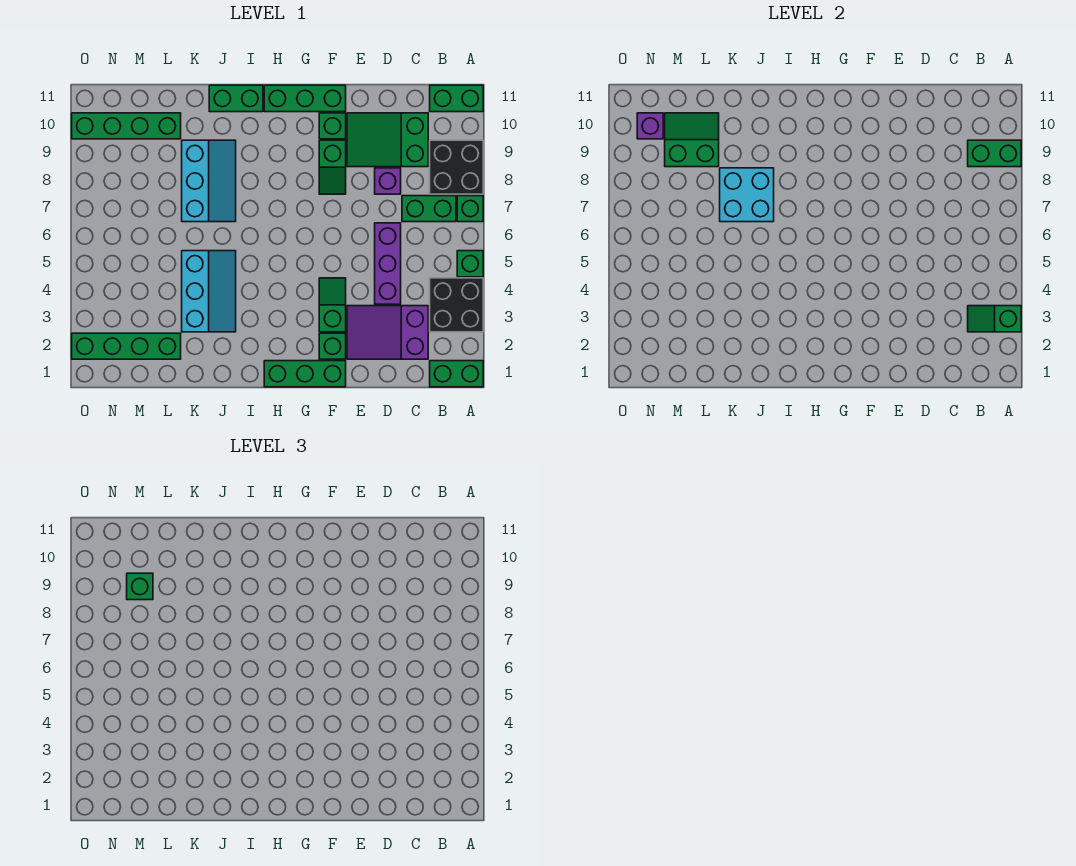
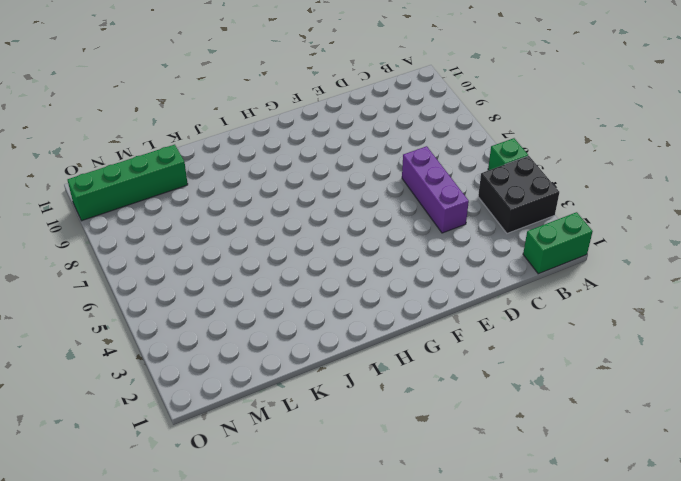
none -> green brick A7 level 1
none -> black brick A8:B9 level 1
none -> green brick A11:B11 level 1

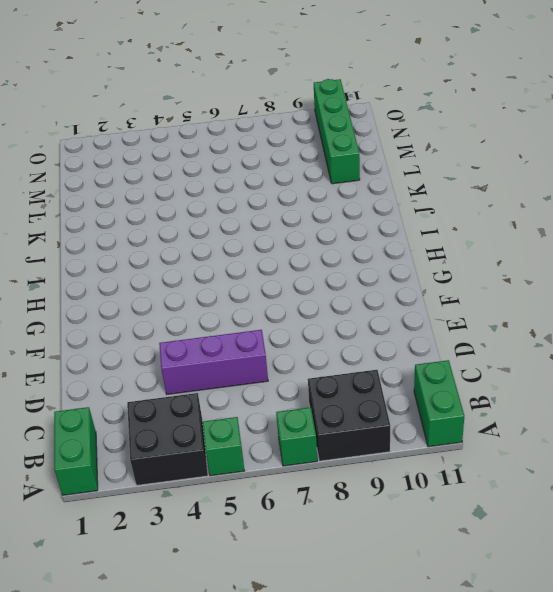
none -> green brick B7:C7 level 1
none -> purple slope C2:E3 level 1 top C
none -> green slope C9:E10 level 1 top C

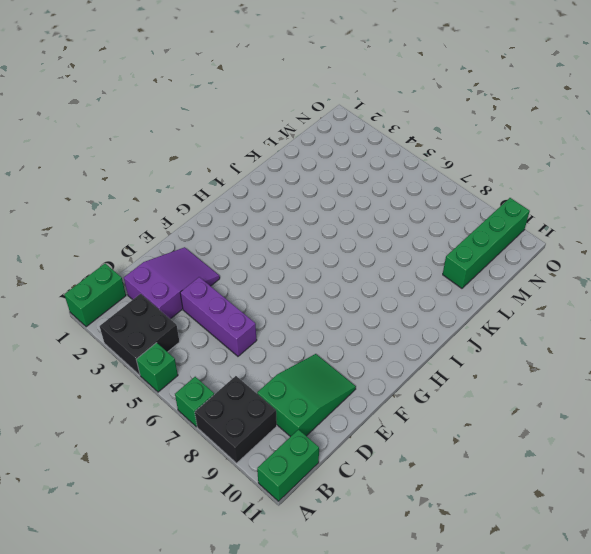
none -> green brick B7:C7 level 1
none -> purple brick D8 level 1
none -> green brick F1:H1 level 1

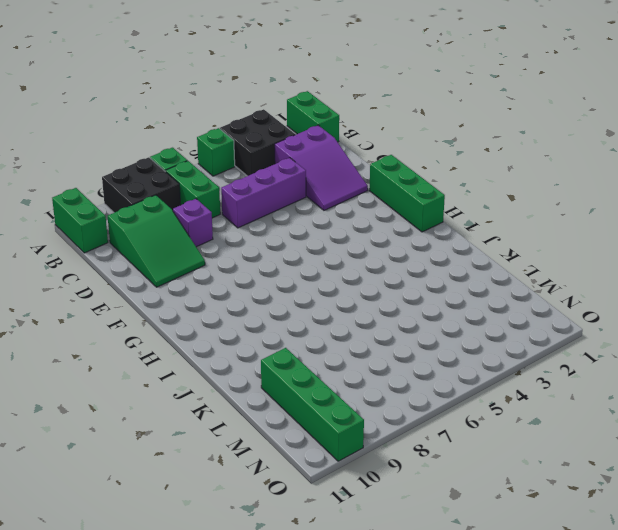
none -> green brick F2 level 1
none -> green slope F3:F4 level 1 top 3
none -> green slope F8:F9 level 1 top 9

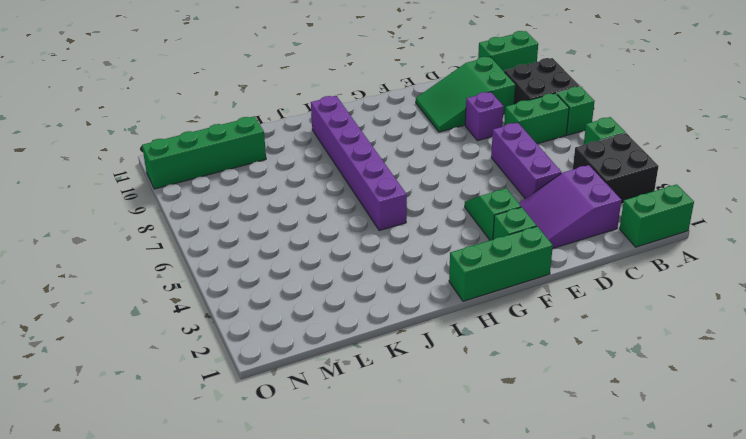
purple brick I5:I10 level 1 -> none
none -> green slope F8:F9 level 1 top 9
none -> green brick F10 level 1
none -> green brick F11:H11 level 1

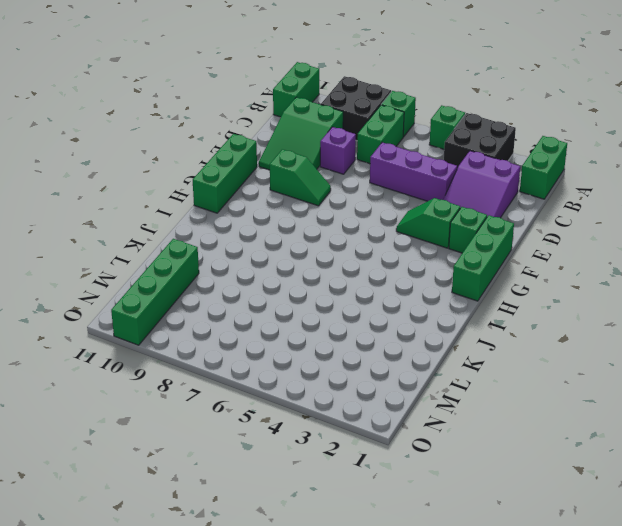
none -> green brick F10 level 1
none -> green brick I11:J11 level 1
none -> cyan slope J3:K5 level 1 top K

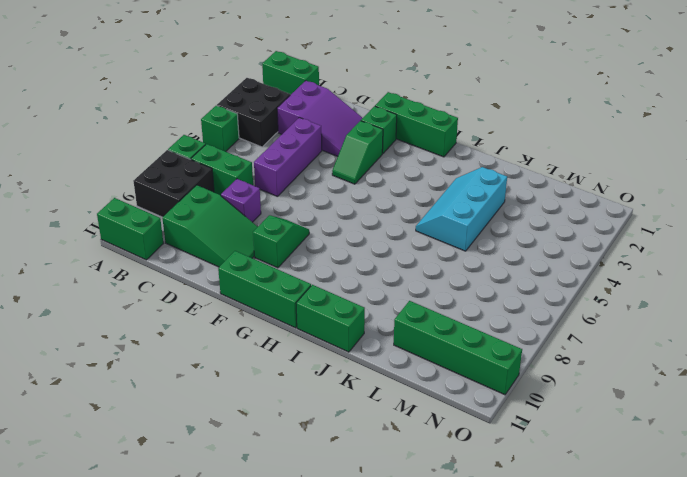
none -> green brick F10 level 1
none -> cyan slope J7:K9 level 1 top K
none -> green brick L2:O2 level 1

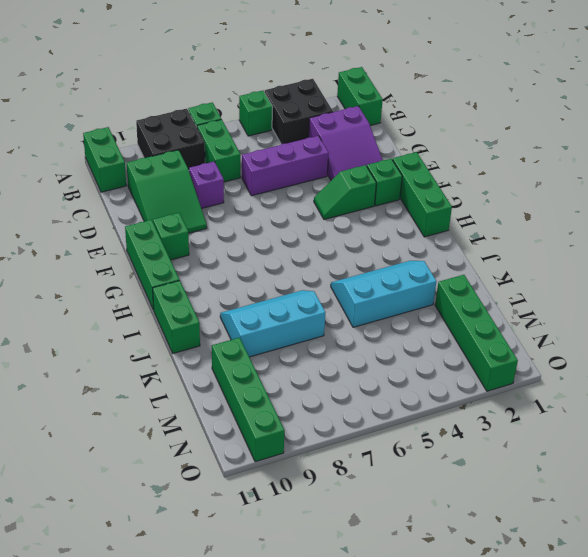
none -> green slope F8:F9 level 1 top 9
none -> green slope A3:B3 level 2 top A
none -> green brick A9:B9 level 2

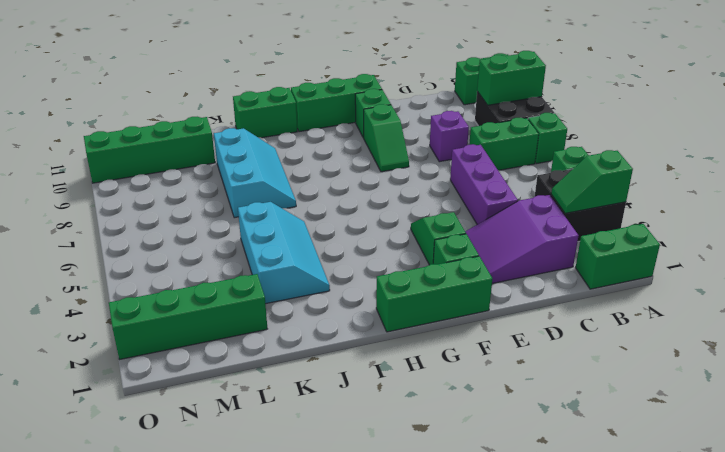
none -> green slope C9:E10 level 1 top C
none -> cyan brick J7:K8 level 2
none -> green slope L9:M10 level 2 top 9

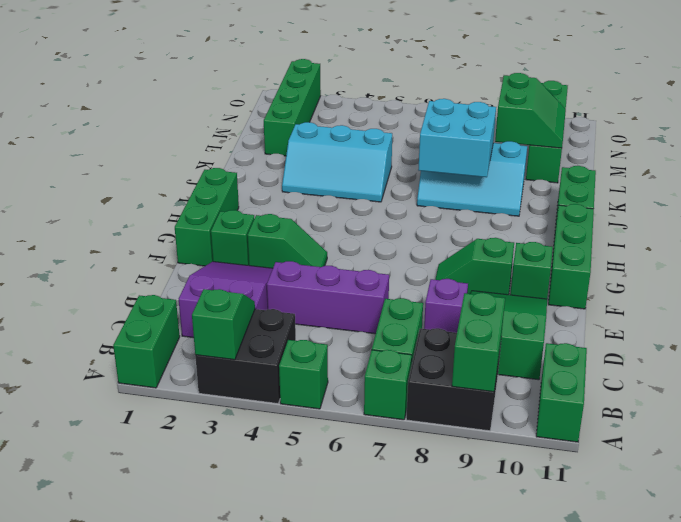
none -> purple brick N10 level 2
none -> green brick M9 level 3

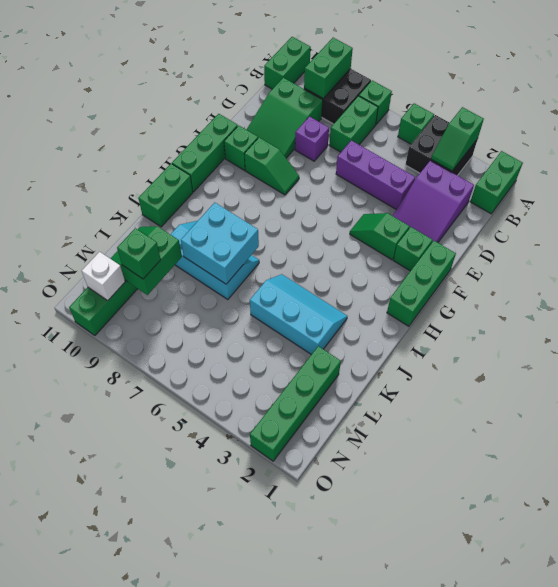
white brick N10 level 2 -> purple brick N10 level 2

